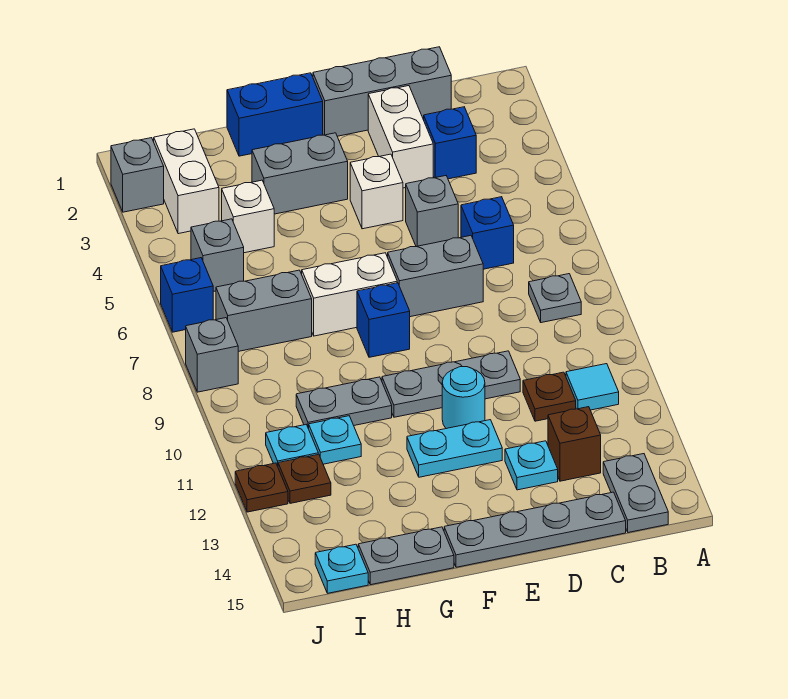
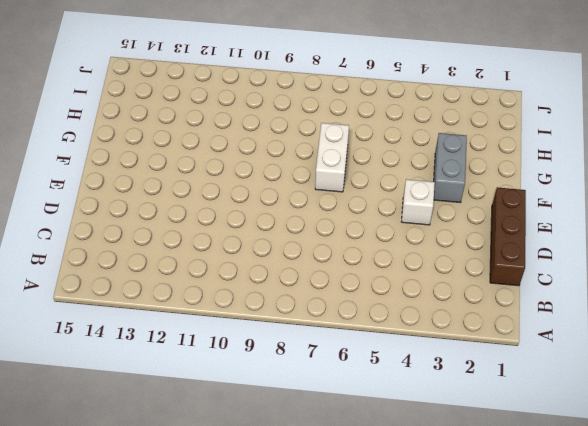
brown brick C1:E1 level 1 -> grey brick C1:E1 level 1
none -> grey plate B8 level 1
none -> cyan tile B11 level 1
none -> grey plate B14:B15 level 1
none -> blue brick C3 level 1

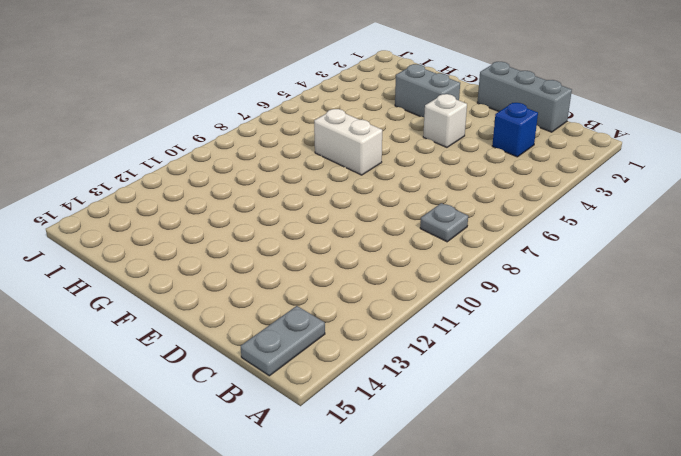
none -> cyan tile B11 level 1
none -> blue brick C6 level 1
none -> brown plate C11 level 1
none -> brown brick C13 level 1

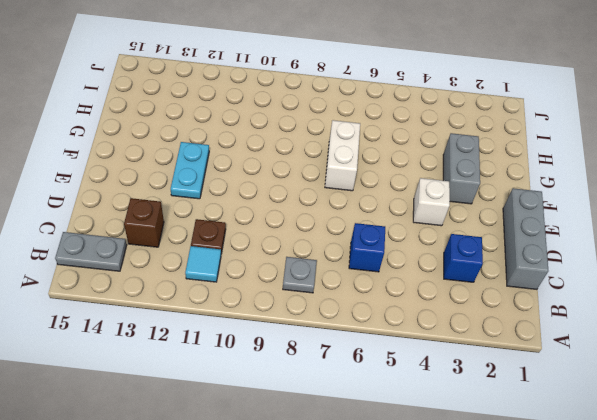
none -> grey plate C15:F15 level 1
none -> white brick D2:D3 level 1
none -> grey brick D5 level 1
none -> grey brick D7:E7 level 1

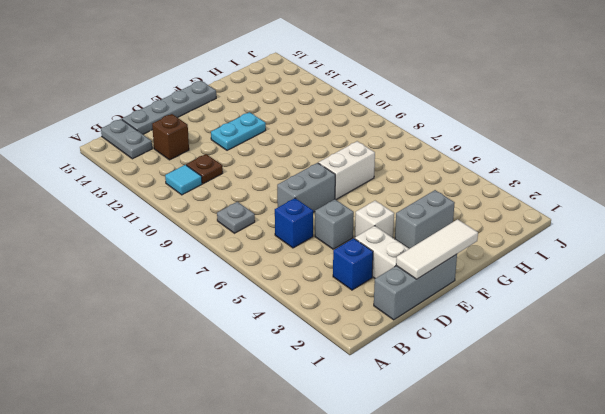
white tile D1:F1 level 2 -> none
none -> grey plate D10:F10 level 1
none -> cyan plate D13 level 1
none -> cyan round brick E11 level 1
none -> blue brick F1:G1 level 1

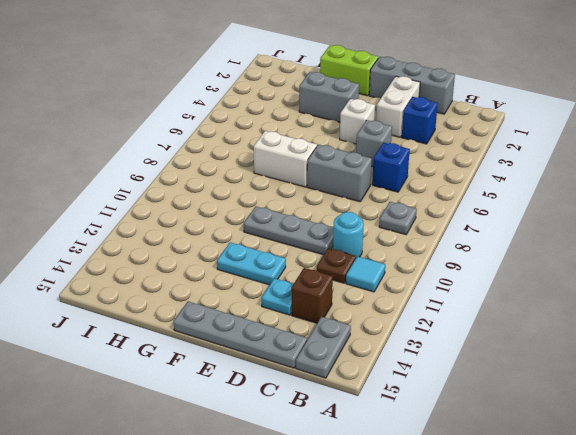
cyan round brick C10 level 1 -> cyan round brick E11 level 1
lime brick F1:G1 level 1 -> blue brick F1:G1 level 1
none -> blue brick F8 level 1
none -> grey plate G10:H10 level 1
none -> grey plate G15:H15 level 1
none -> white brick H4 level 1

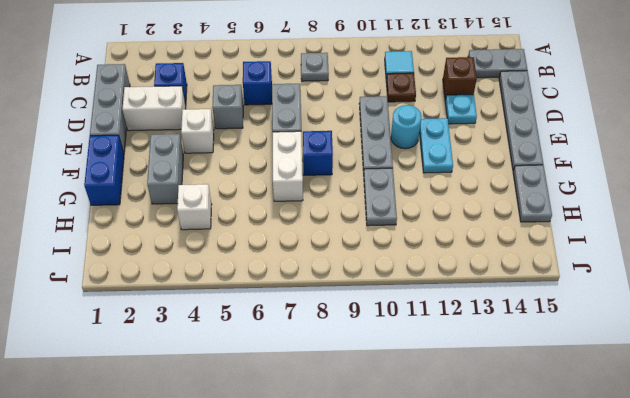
none -> grey brick H7:I7 level 1
none -> cyan plate H11 level 1
none -> white brick I2:I3 level 1
none -> grey brick I5 level 1

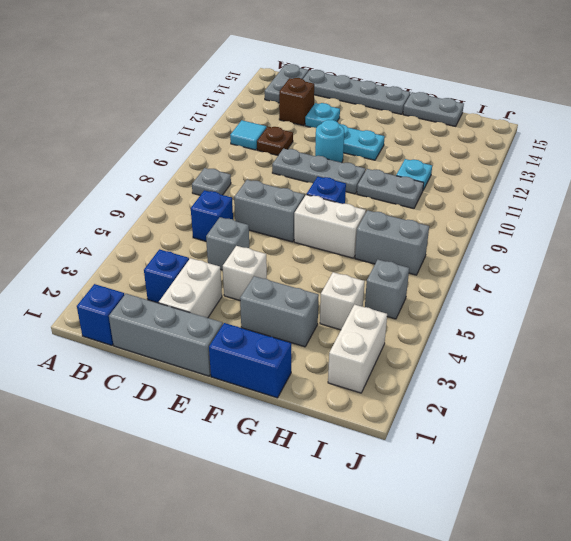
blue brick B1 level 1 -> blue brick J6 level 1
none -> cyan plate I11 level 1
none -> brown plate I12 level 1
none -> cyan plate I15 level 1
none -> grey brick J2 level 1

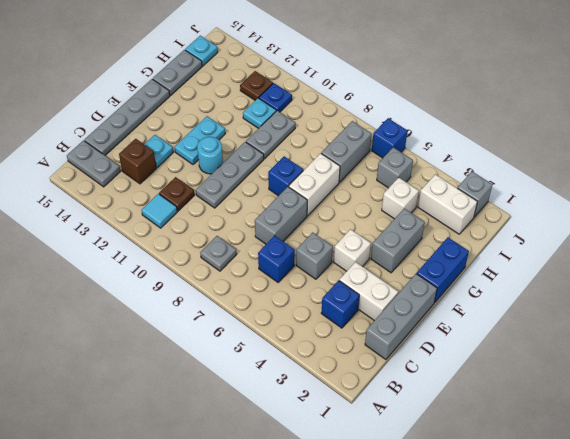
blue plate I11 level 1 -> cyan plate I11 level 1
none -> grey brick J8 level 1
none -> brown plate J12 level 1

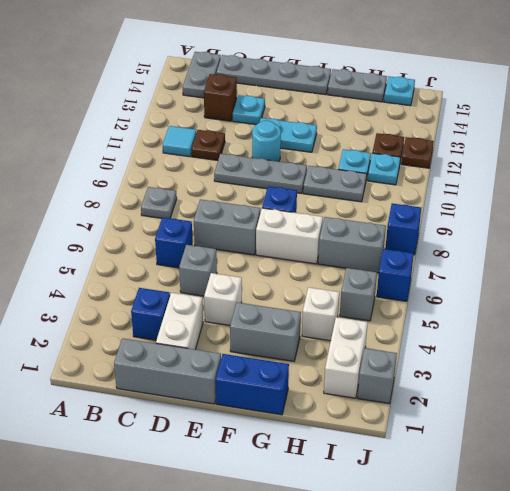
blue brick J8 level 1 -> grey brick J8 level 1

